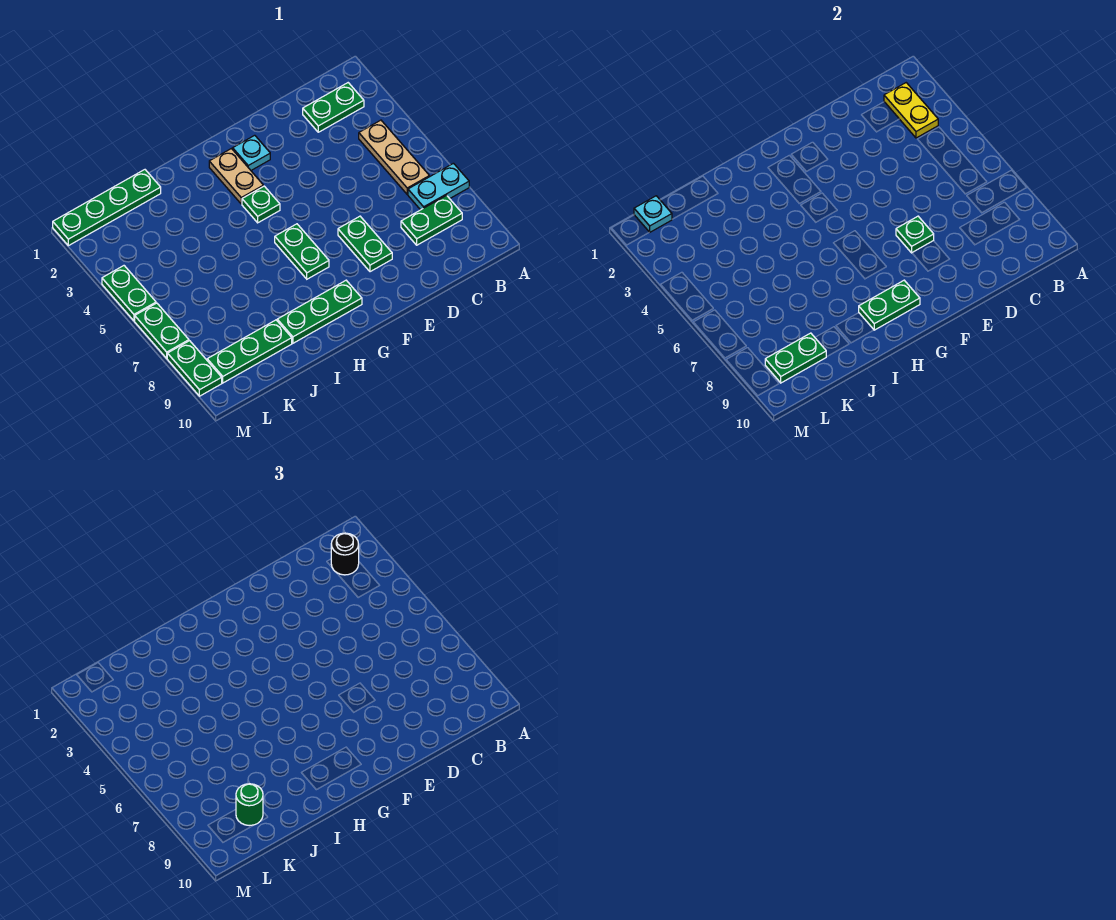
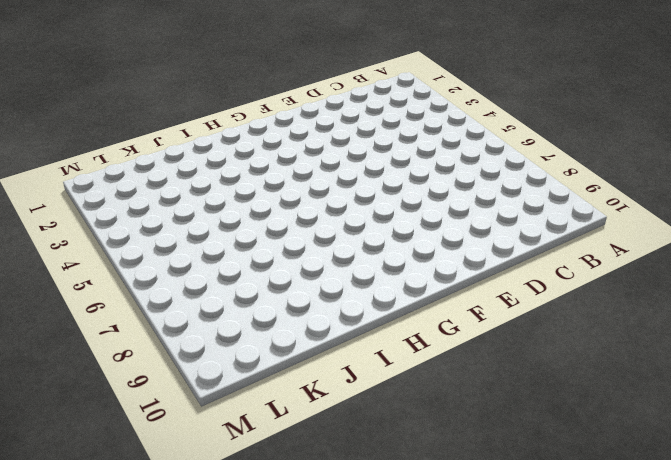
none -> cyan plate A7:B7 level 1
none -> green plate B2:C2 level 1
none -> tan plate B4:B6 level 1

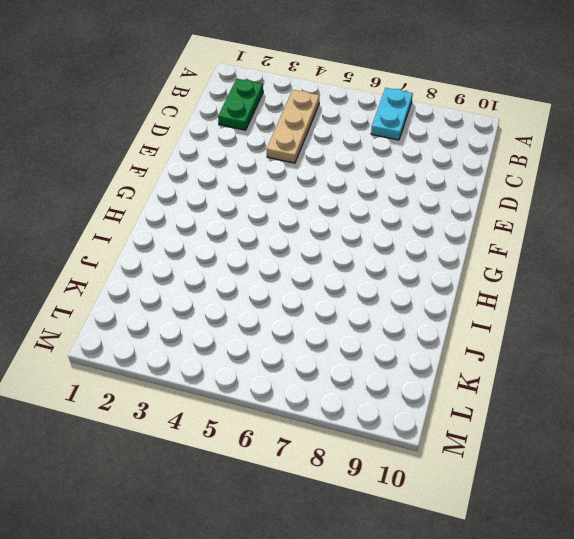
tan plate B4:D4 level 1 -> tan plate B4:B6 level 1
none -> green plate B8:C8 level 1
none -> green plate E7:E8 level 1
none -> cyan plate F2 level 1

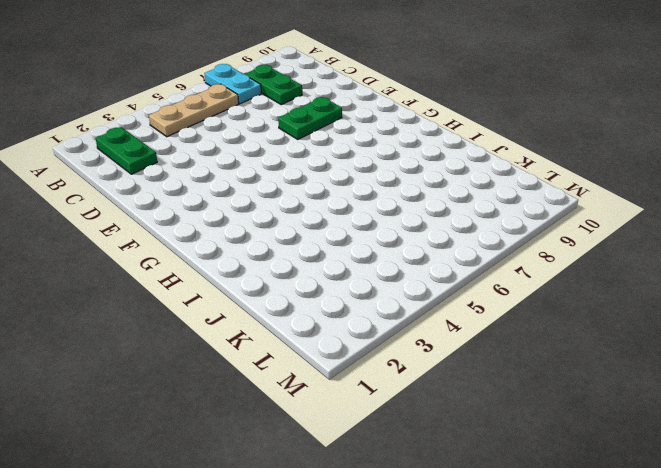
none -> cyan plate F2 level 1
none -> tan plate G2:G3 level 1
none -> green plate G4 level 1

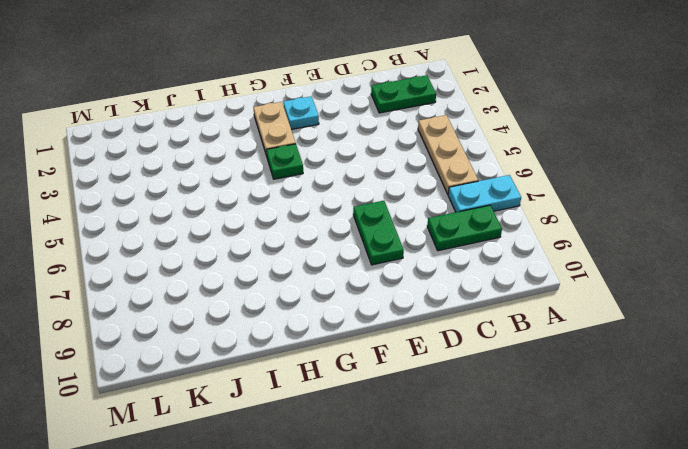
none -> green plate G6:G7 level 1
none -> green plate G9:I9 level 1
none -> green plate J1:M1 level 1

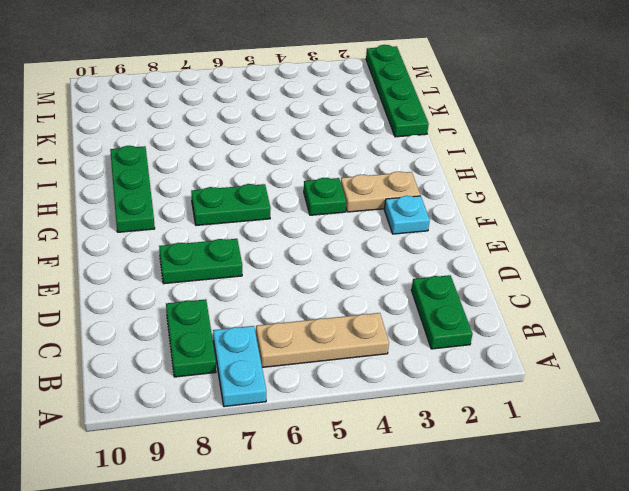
none -> green plate J9:L9 level 1
none -> green plate M4:M5 level 1
none -> green plate M6:M7 level 1

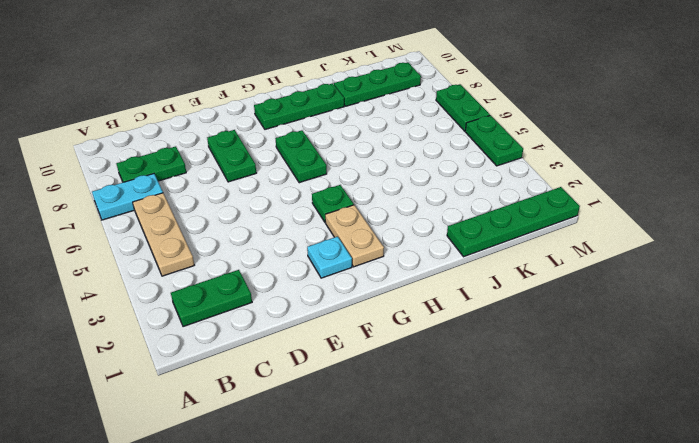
none -> green plate M8:M9 level 1
none -> yellow plate B2:B3 level 2
none -> green plate E7 level 2

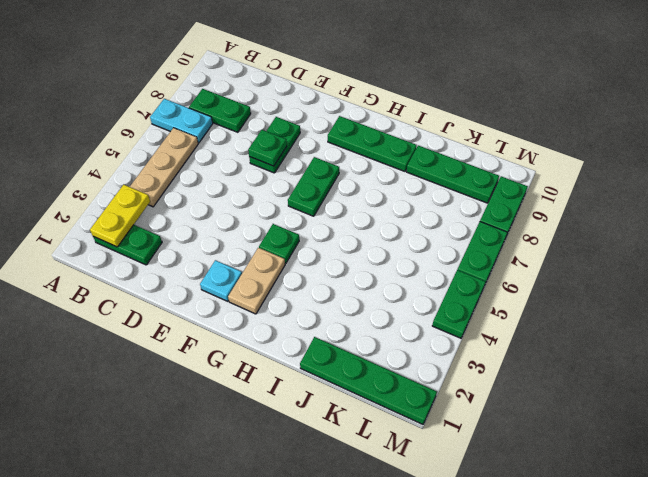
none -> green plate G9:H9 level 2
none -> green plate K9:L9 level 2
none -> cyan plate L1 level 2

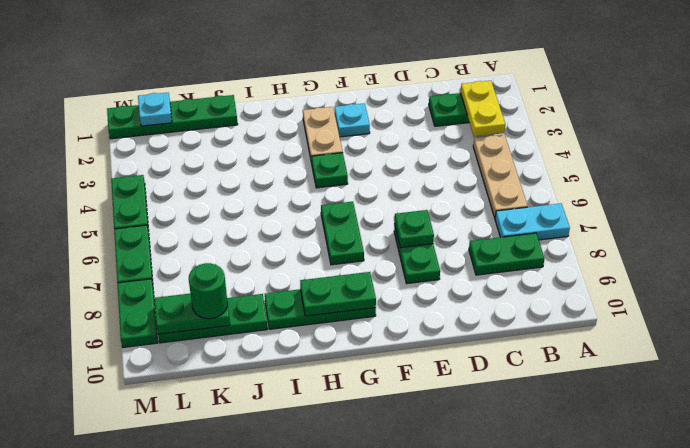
none -> black round brick B2 level 3

